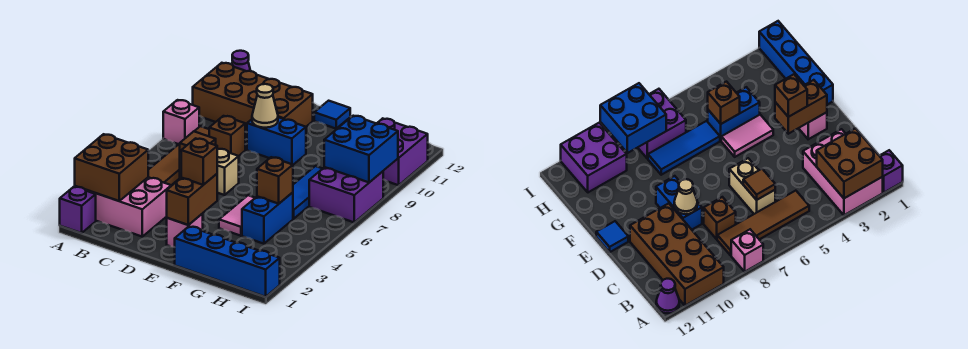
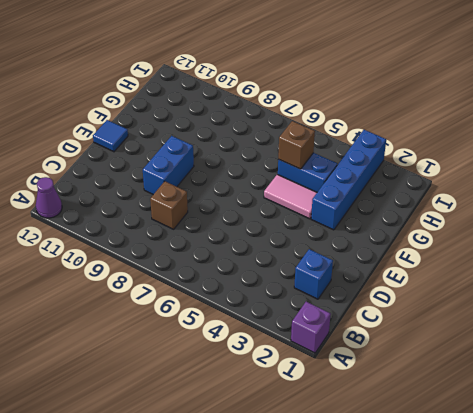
blue brick C2 level 1 -> pink brick A2:C3 level 1
blue brick F3:I3 level 1 -> blue brick F1:I1 level 1
none -> pink brick A8 level 1
none -> brown brick A10:D11 level 1
none -> brown tile B5:B8 level 1

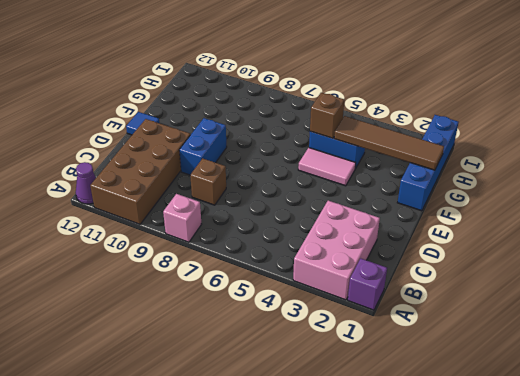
brown tile G1:G4 level 2 -> brown tile B5:B8 level 1
none -> tan brick C6:D6 level 1
none -> pink brick E2 level 1
none -> blue tile G6:G8 level 1

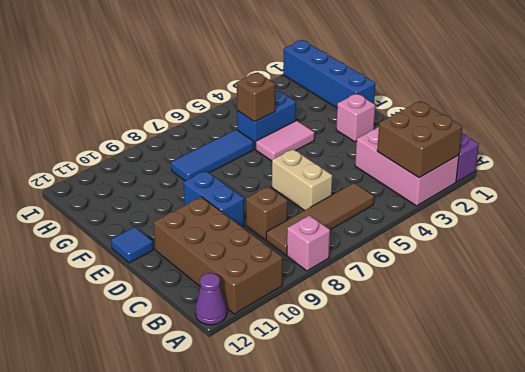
none -> purple brick H7:I8 level 1
none -> purple brick H10:I11 level 1
none -> brown tile C6 level 2

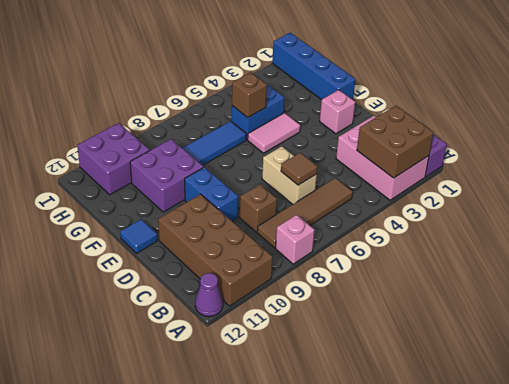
purple brick F9:G10 level 1 -> purple brick H7:I8 level 1
none -> tan cone D9 level 2
none -> brown brick E2:E3 level 2
none -> blue brick H8:I9 level 2

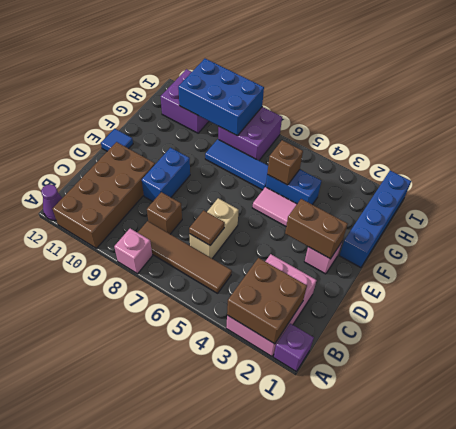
blue brick H8:I10 level 2 -> blue brick H8:I9 level 2
none -> tan cone D9 level 2
none -> brown brick E3 level 3

